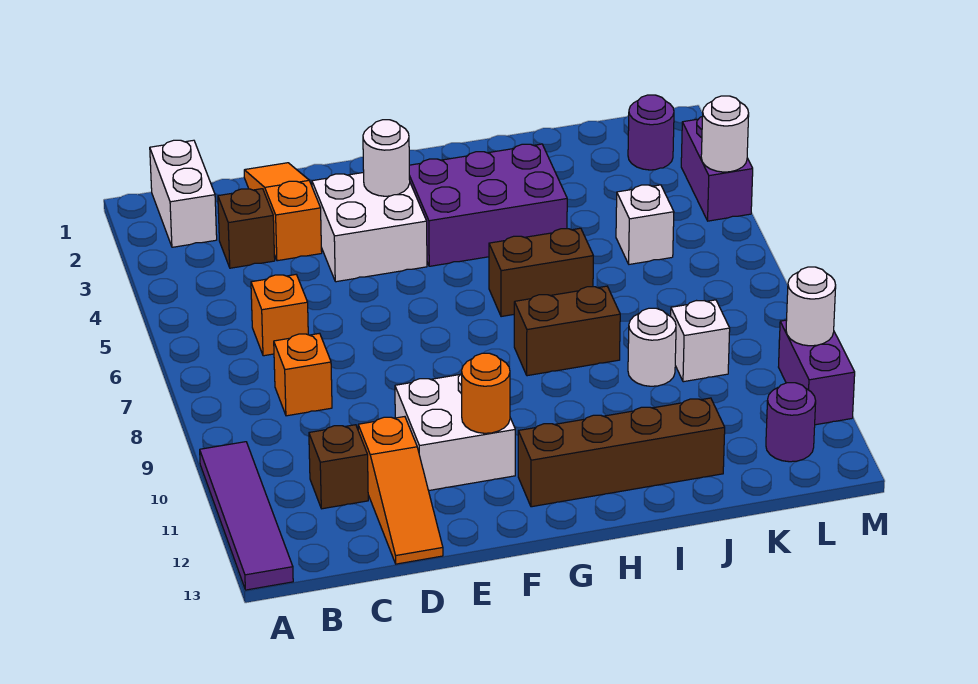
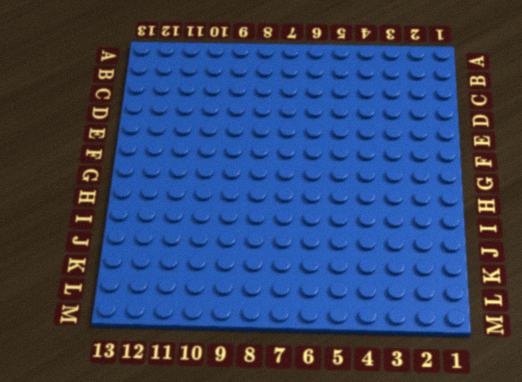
none -> purple tile A10:A13 level 1
none -> white brick B1:B2 level 1
none -> brown brick C3 level 1

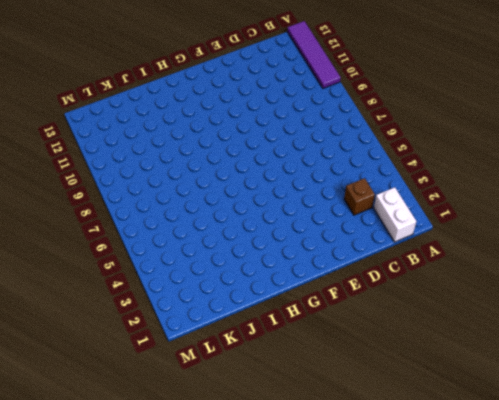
none -> orange brick C6 level 1
none -> orange brick C8 level 1
none -> brown brick C11 level 1

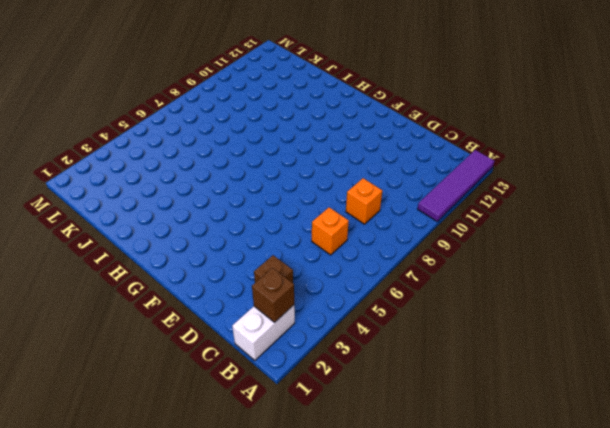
brown brick B2 level 2 -> brown brick C11 level 1
none -> orange slope D1:D3 level 1 top 3
none -> orange slope D11:D13 level 1 top 11
none -> white brick E3:F4 level 1

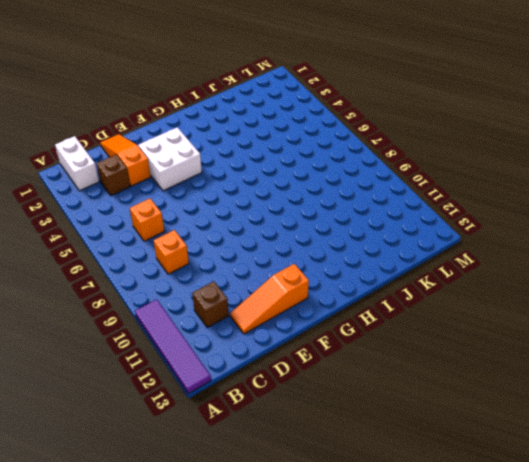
orange slope D12:F12 level 1 top F -> orange slope D11:D13 level 1 top 11
none -> white brick E10:F11 level 1
none -> purple brick G3:I4 level 1
none -> brown brick G12:J12 level 1

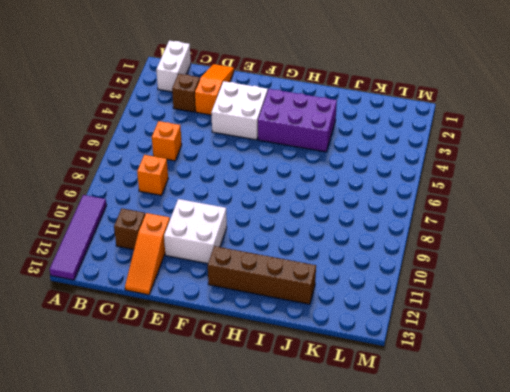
none -> brown brick H6:I6 level 1
none -> brown brick H8:I8 level 1
none -> white round brick J9 level 1

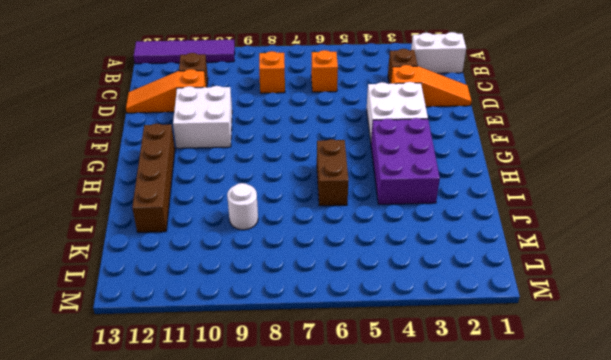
none -> brown brick H8:I8 level 1
none -> white brick K5 level 1
none -> white brick K9 level 1

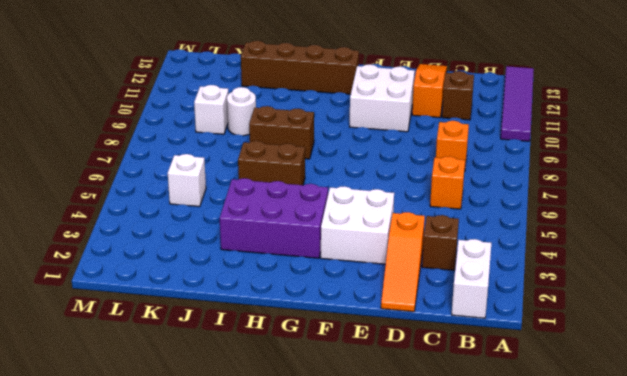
none -> purple round brick L2 level 1
none -> purple round brick L12 level 1
none -> purple brick M3:M4 level 1

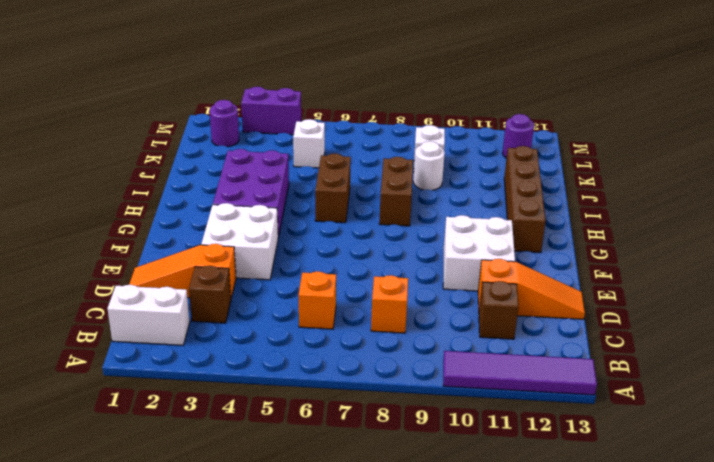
none -> purple brick M10:M11 level 1
none -> white round brick F3 level 2
none -> orange round brick F11 level 2

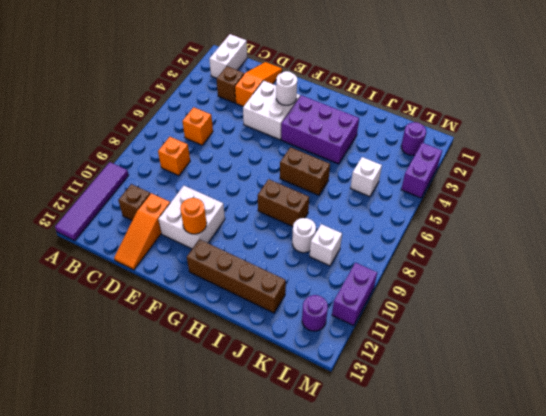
none -> white round brick M4 level 2
none -> white round brick M10 level 2

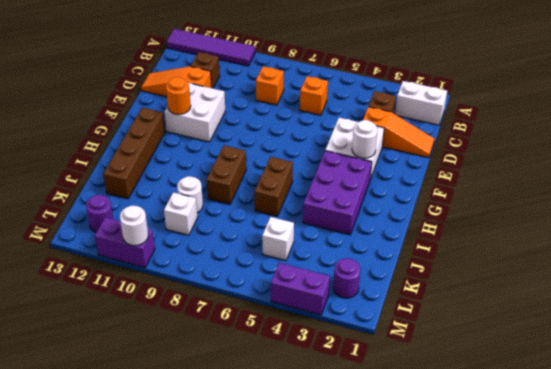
none -> white round brick M4 level 2

